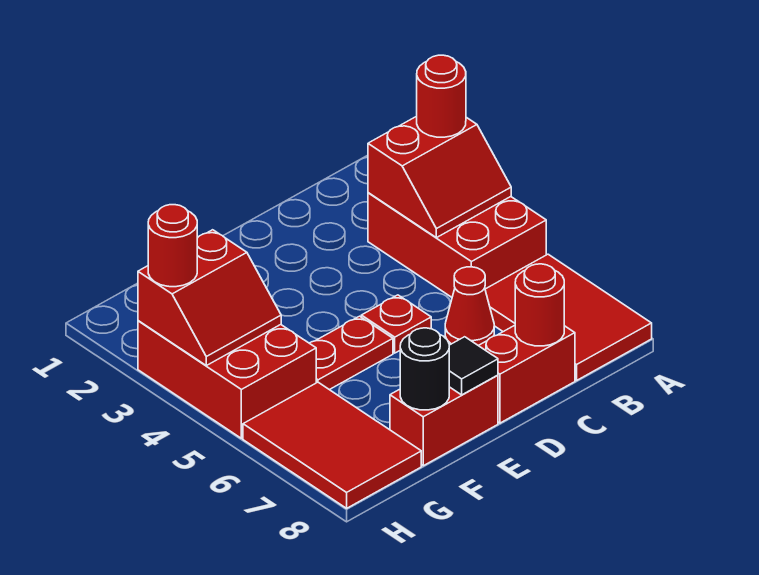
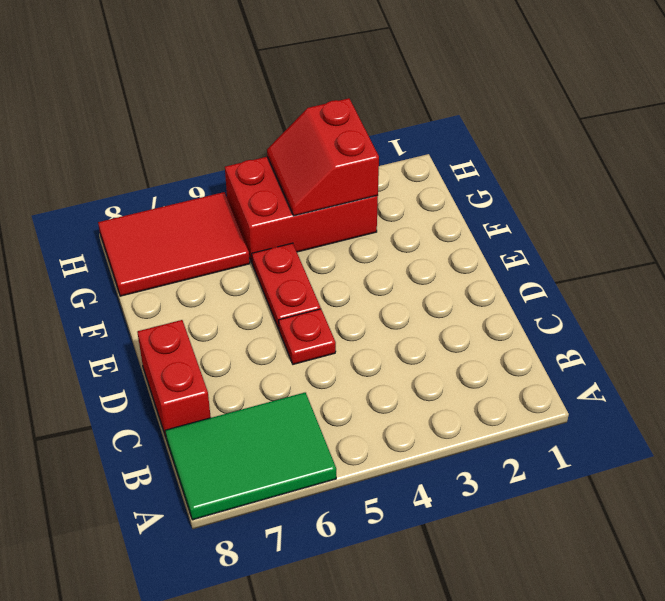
green tile A6:B8 level 1 -> red tile A6:B8 level 1
none -> red brick A3:B5 level 1
none -> red cone C6 level 1
none -> red brick E8:F8 level 1

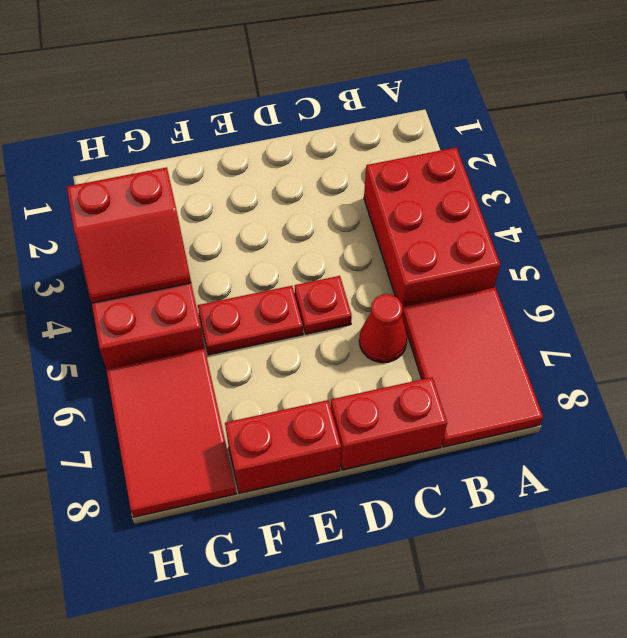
none -> red slope A3:B4 level 2 top 3
none -> red round brick C8 level 2
none -> black tile E8 level 2

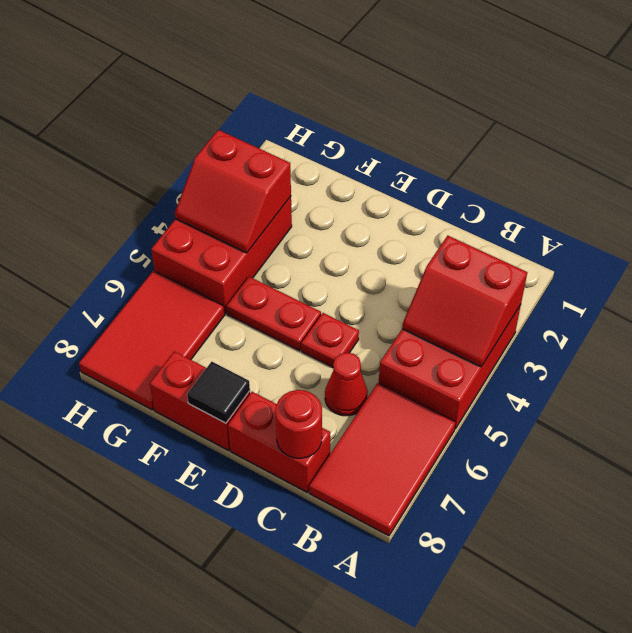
none -> black round brick F8 level 2
none -> red round brick A3 level 3
none -> red round brick H3 level 3

